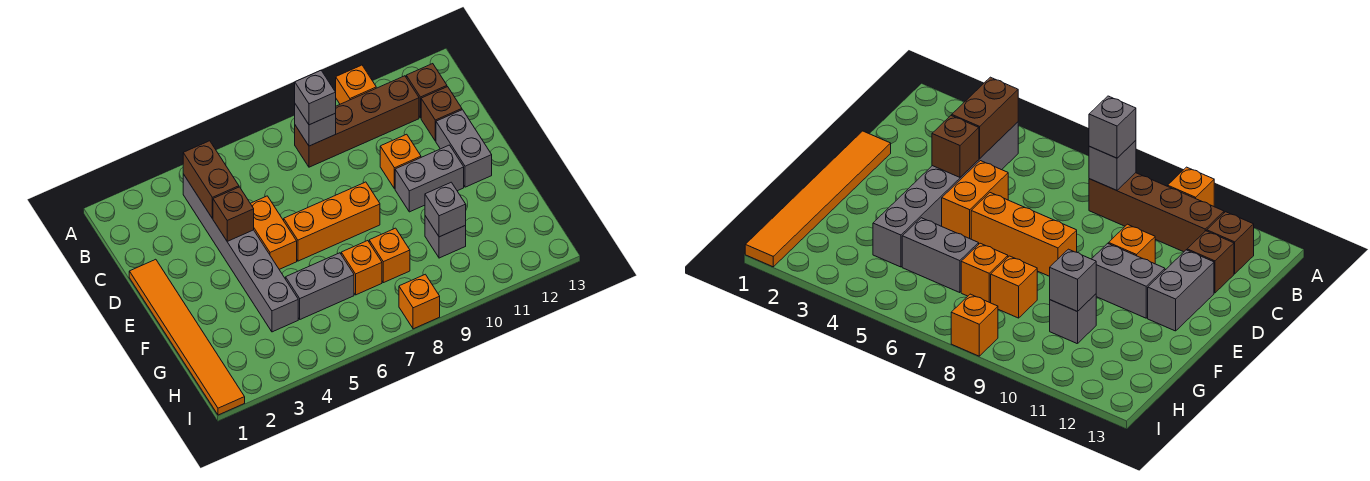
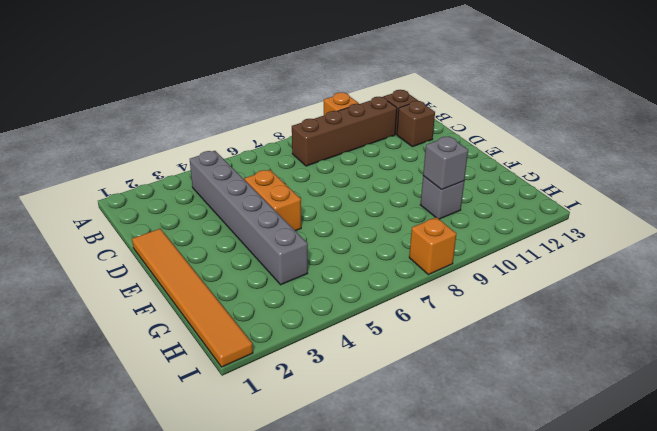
none -> orange brick D10 level 1
none -> grey brick D12:E12 level 1
none -> orange brick E6:E8 level 1

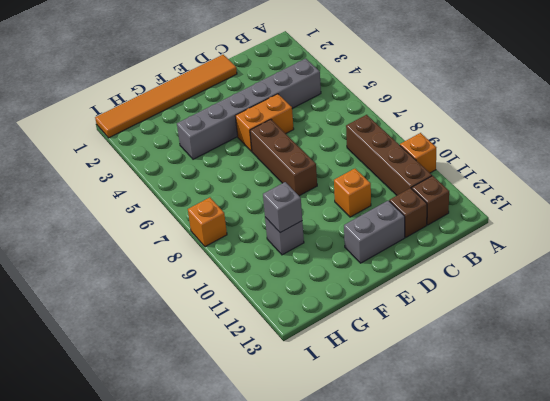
brown brick E6:E8 level 1 -> orange brick E6:E8 level 1
none -> grey brick E10:E11 level 1
none -> grey brick G5:G6 level 1
none -> orange brick G7 level 1

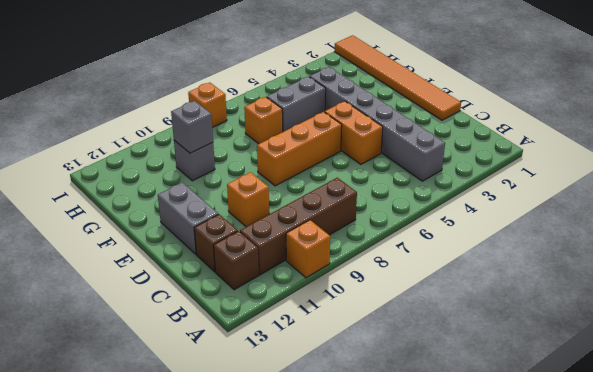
none -> grey brick E10:E11 level 1
none -> orange brick G8 level 1
none -> brown brick B4:C4 level 2

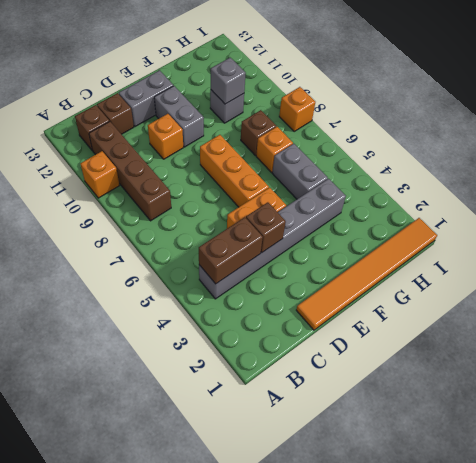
brown brick G8 level 1 -> orange brick G8 level 1
none -> grey brick B8 level 2
none -> grey brick B8 level 3

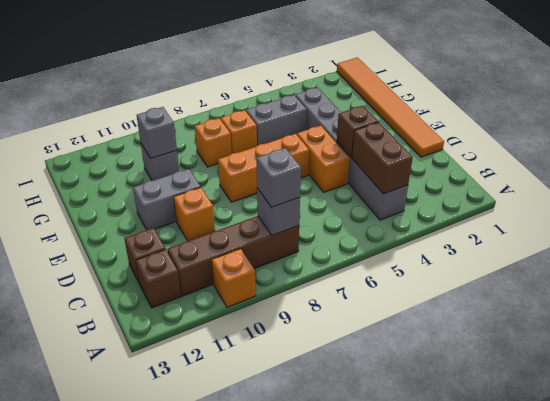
none -> grey brick D12:E12 level 1
none -> orange brick I8 level 1

